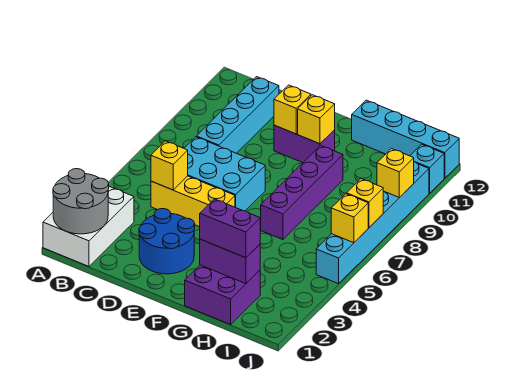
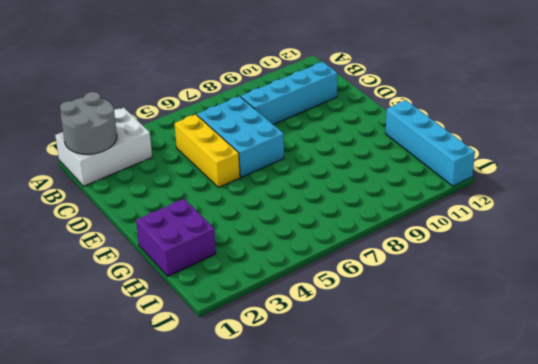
none -> blue round brick D2:E3 level 1
none -> purple brick E10:F10 level 1
none -> purple brick G6:G9 level 1

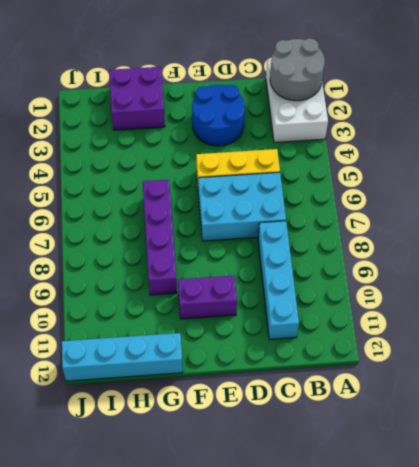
none -> cyan brick J5:J10 level 1
none -> cyan brick J11 level 1
none -> yellow brick C5 level 2

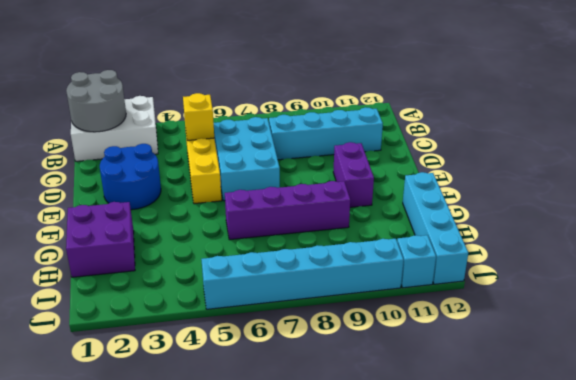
none -> yellow brick E10 level 2
none -> yellow brick F10 level 2
none -> purple brick G2:H2 level 2

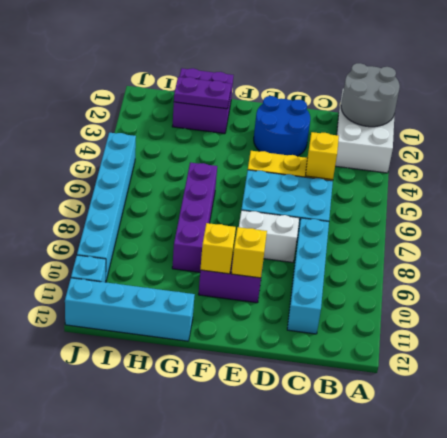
white brick D8:E8 level 1 -> none
purple plate G2:H2 level 2 -> purple brick G2:H2 level 2
none -> yellow brick J6 level 2
none -> yellow brick J7 level 2
none -> yellow brick J9 level 2

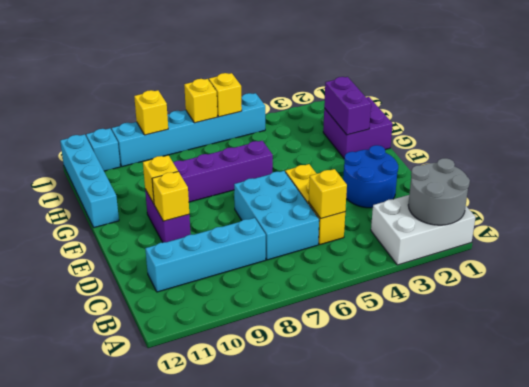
none -> purple brick G2:H2 level 3

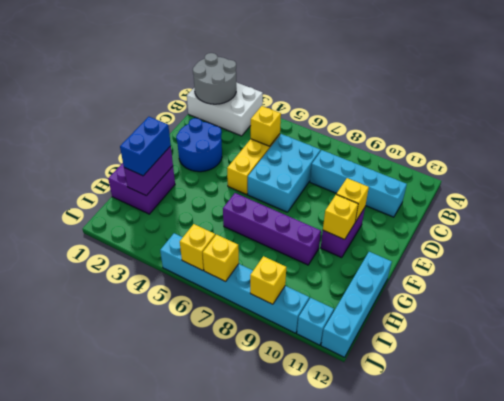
blue brick G2:H2 level 3 -> purple brick G2:H2 level 3

